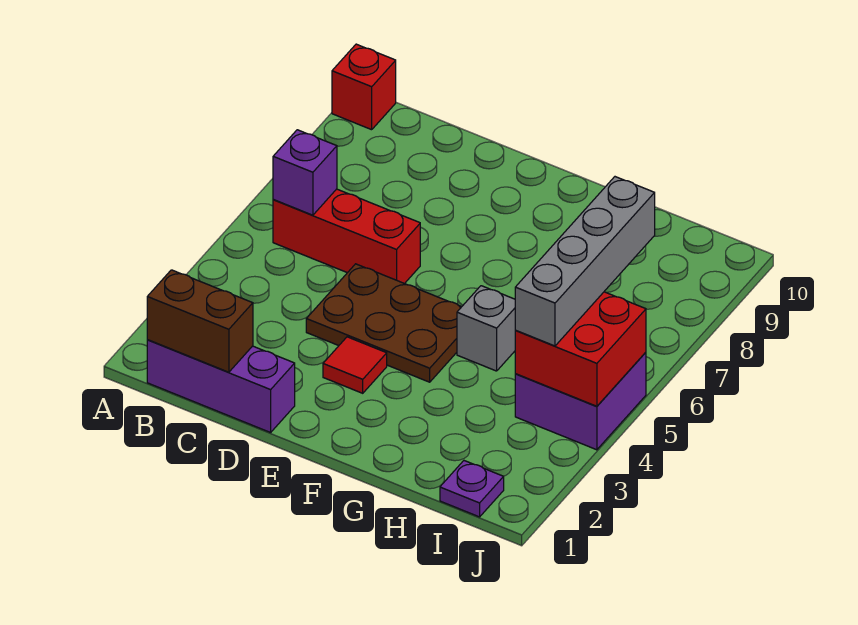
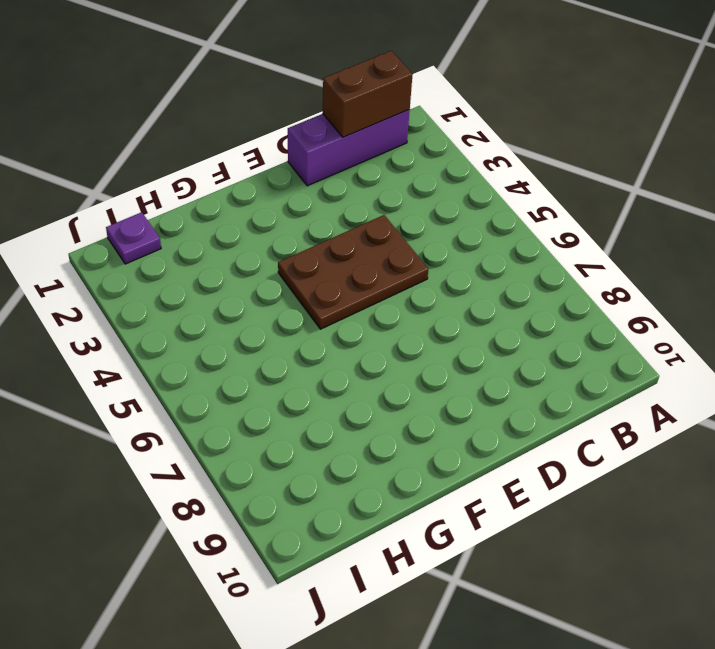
none -> red brick A10 level 1
none -> red brick B6:D6 level 1
none -> red tile E3 level 1

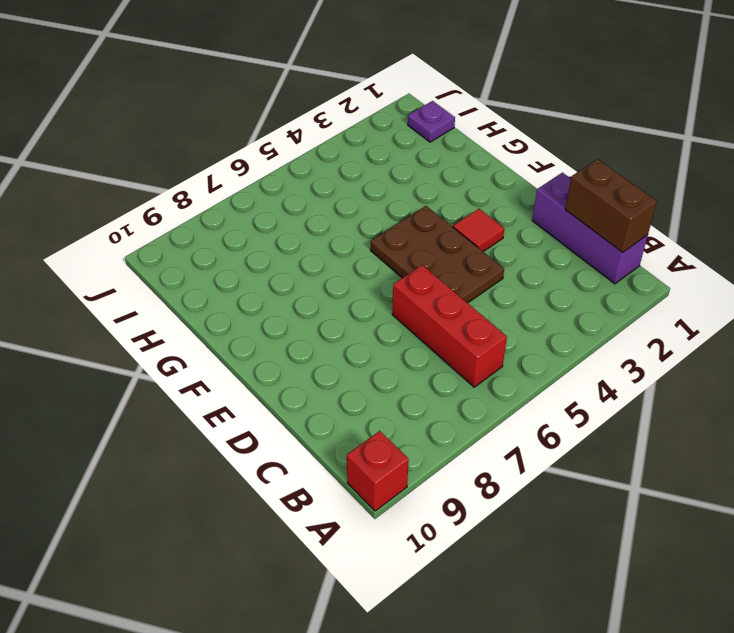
none -> grey brick G5 level 1
none -> purple brick I4:J5 level 1
none -> purple brick B6 level 2

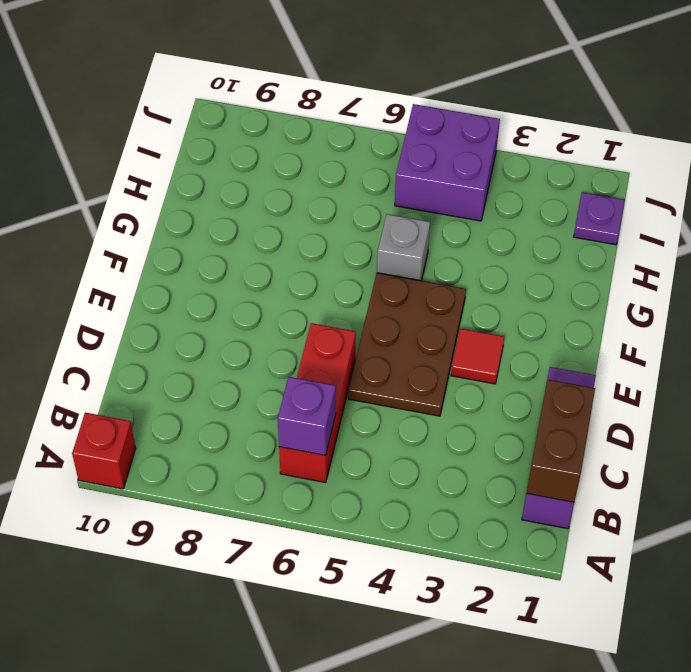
none -> red brick I4:J5 level 2
none -> grey brick I4:I7 level 3

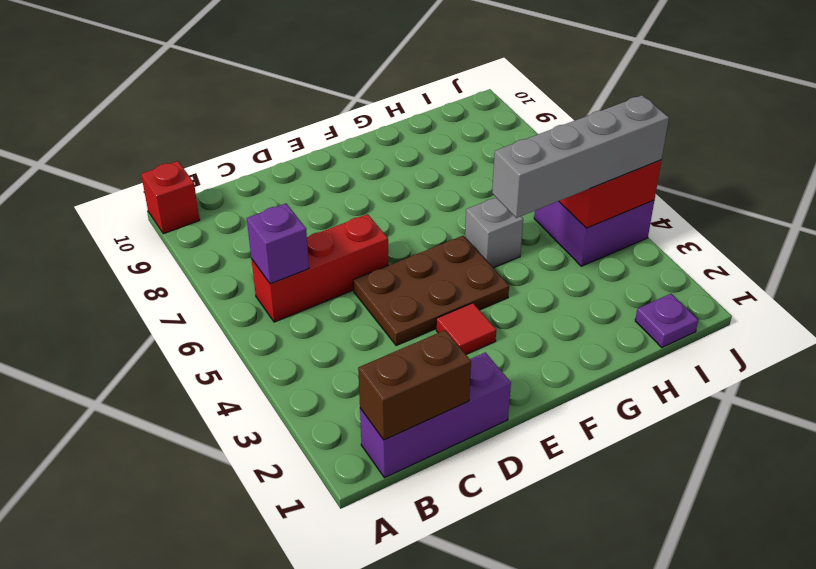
grey brick G4:J4 level 3 -> grey brick I4:I7 level 3

